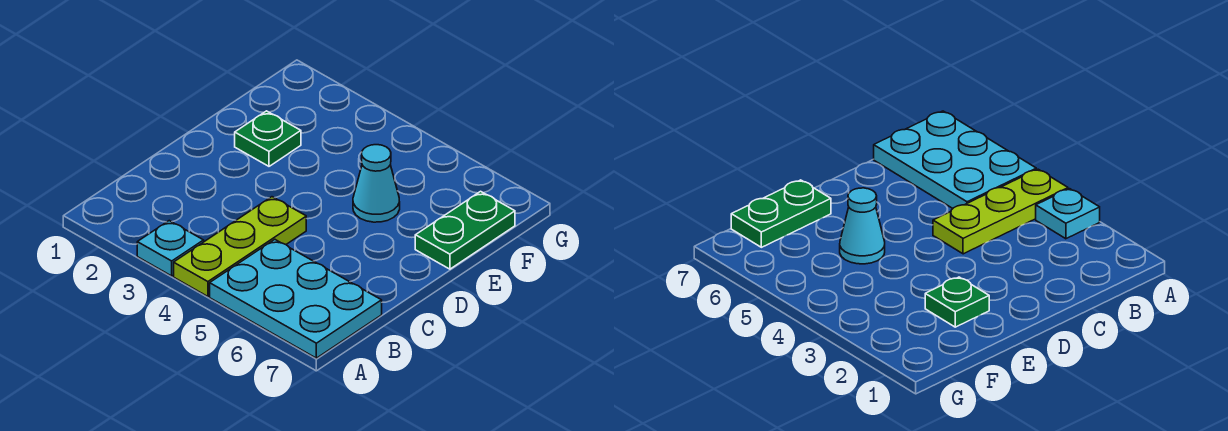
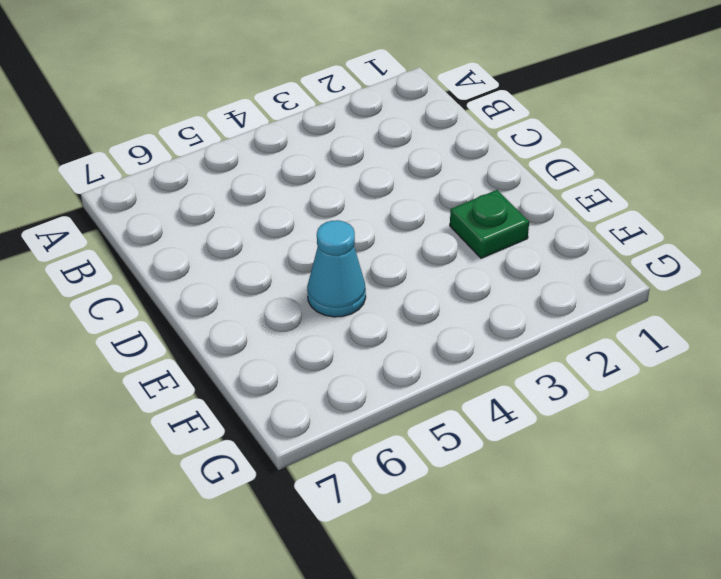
none -> cyan plate A3 level 1
none -> lime plate A4:C4 level 1

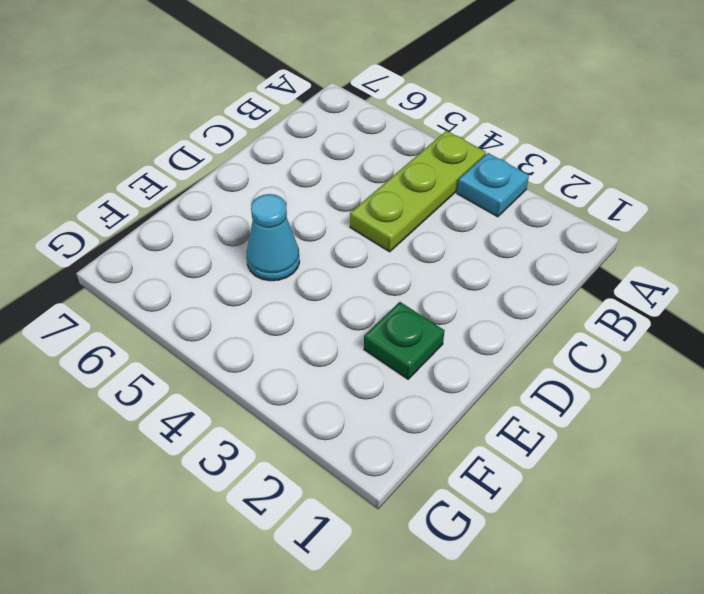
none -> cyan plate A5:B7 level 1
none -> green plate E7:F7 level 1

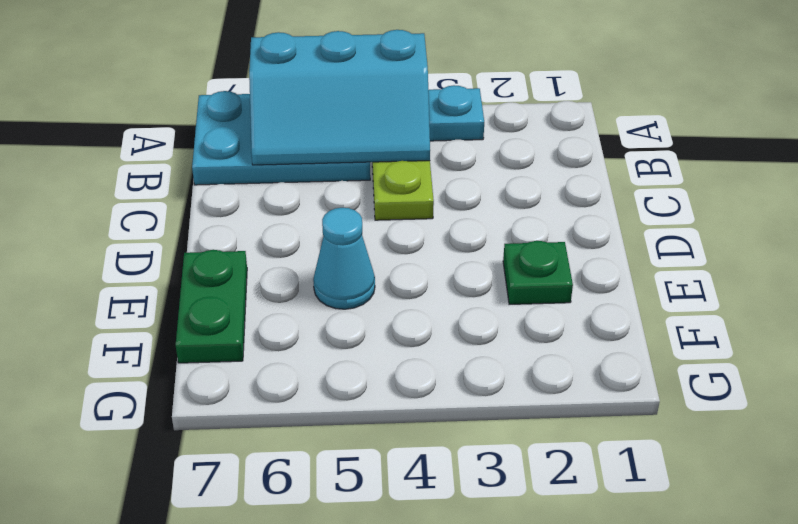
cyan slope A4:B6 level 2 top A -> none

